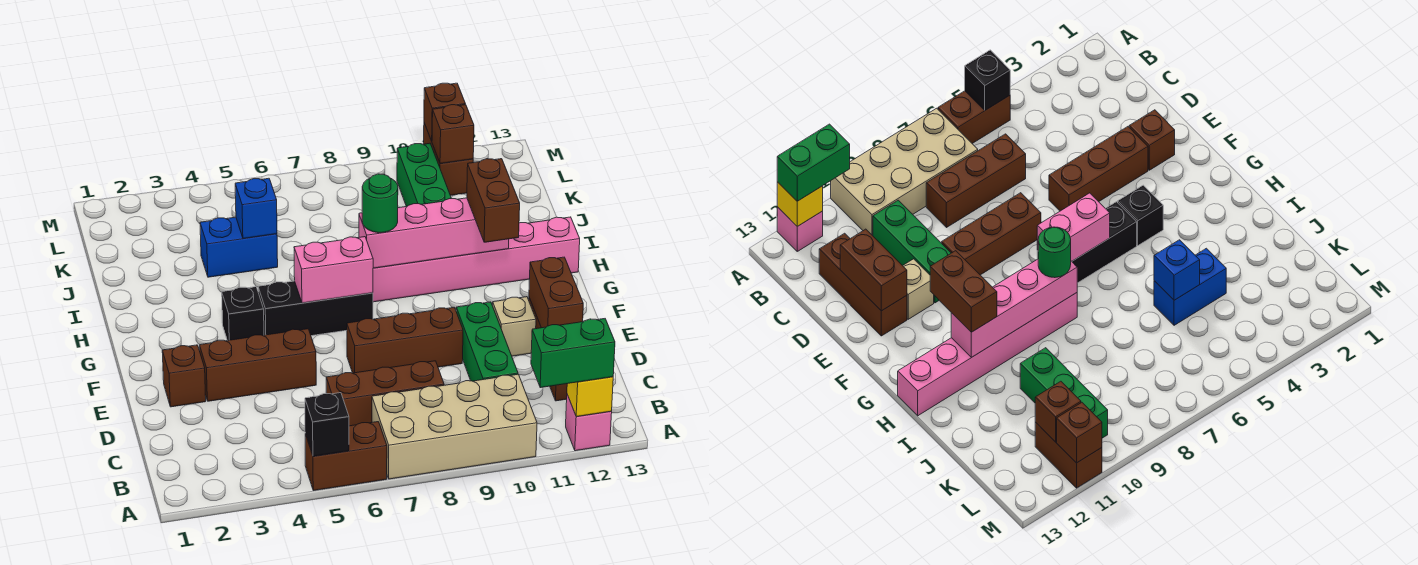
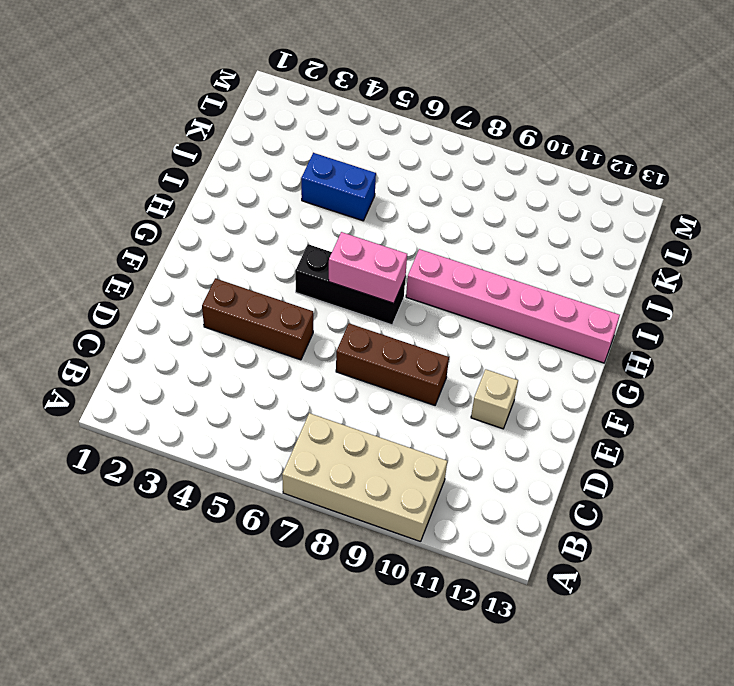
none -> brown brick A5:A6 level 1
none -> pink brick A12 level 1
none -> brown brick C6:C8 level 1

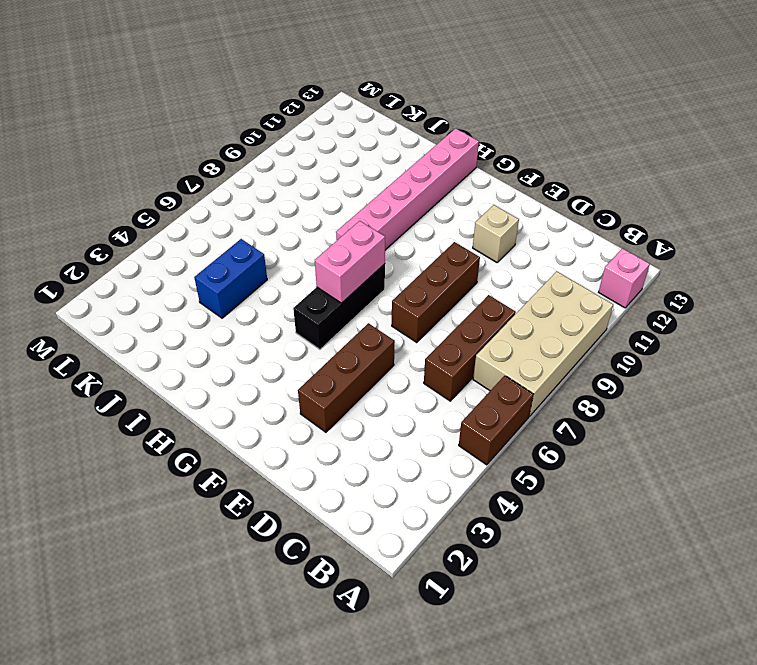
none -> green brick C10:E10 level 1
none -> brown brick C12:E12 level 1
none -> brown brick E2 level 1

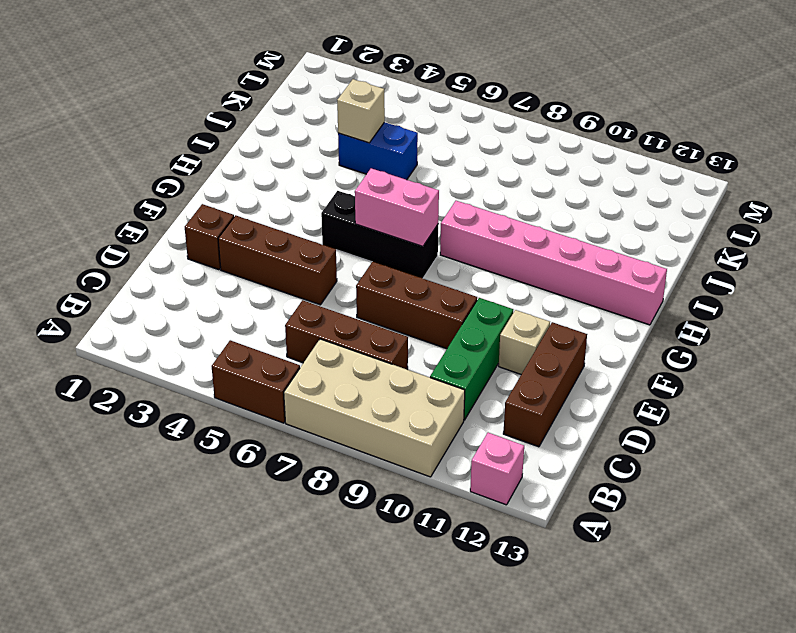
tan brick J4 level 2 -> none
none -> black brick G4 level 1
none -> green brick J10:L10 level 1
none -> brown brick L11:M11 level 1

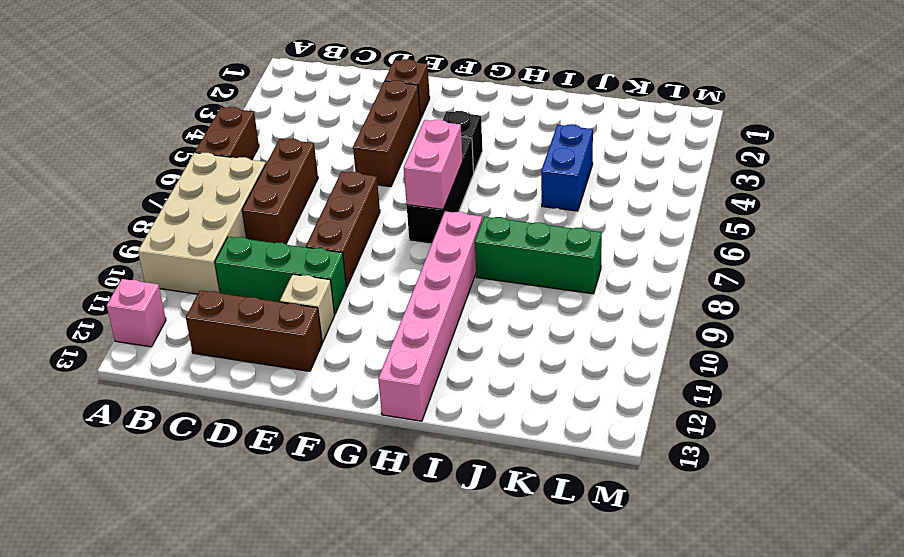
green brick I8:K8 level 1 -> green brick J10:L10 level 1
none -> brown brick L11:M11 level 1
none -> black brick A5 level 2
none -> yellow brick A12 level 2

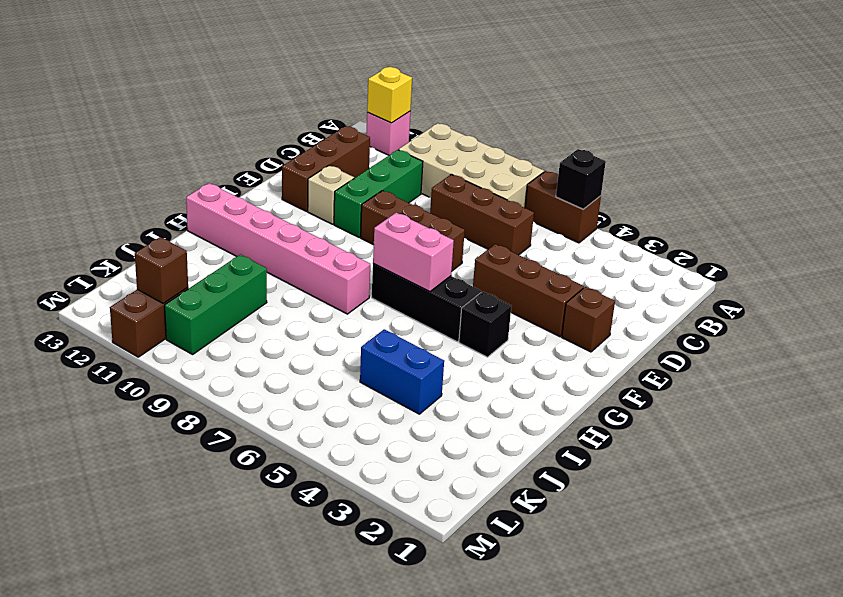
none -> brown brick D12:E12 level 2
none -> pink brick H8:H11 level 2
none -> blue brick J5 level 2

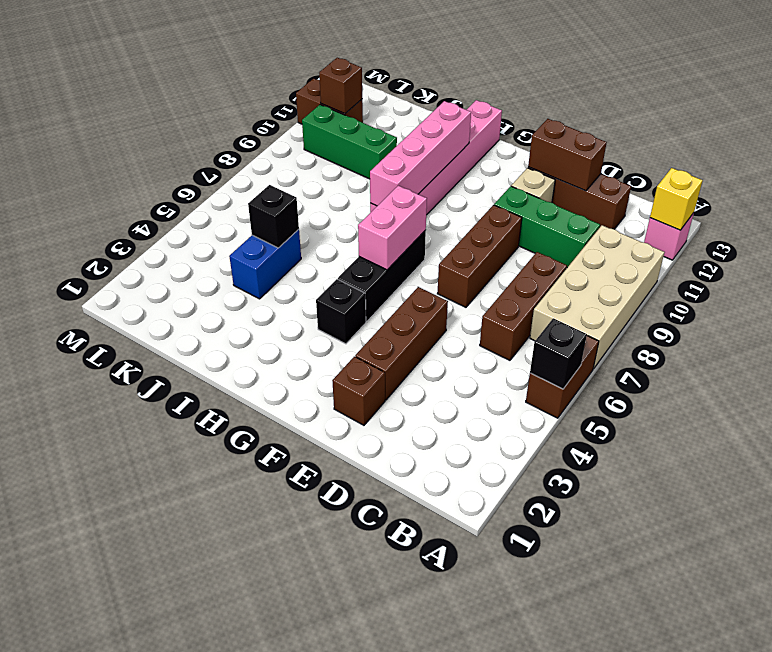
black brick J5 level 2 -> blue brick J5 level 2
none -> brown brick M11 level 2
none -> green brick A11:A12 level 3
none -> brown brick G11:H11 level 3

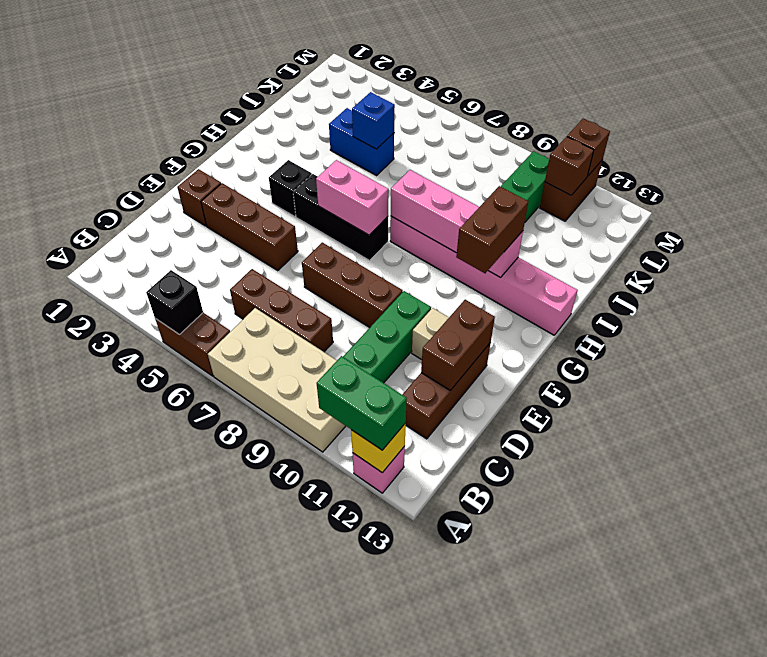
none -> green round brick H8 level 3

